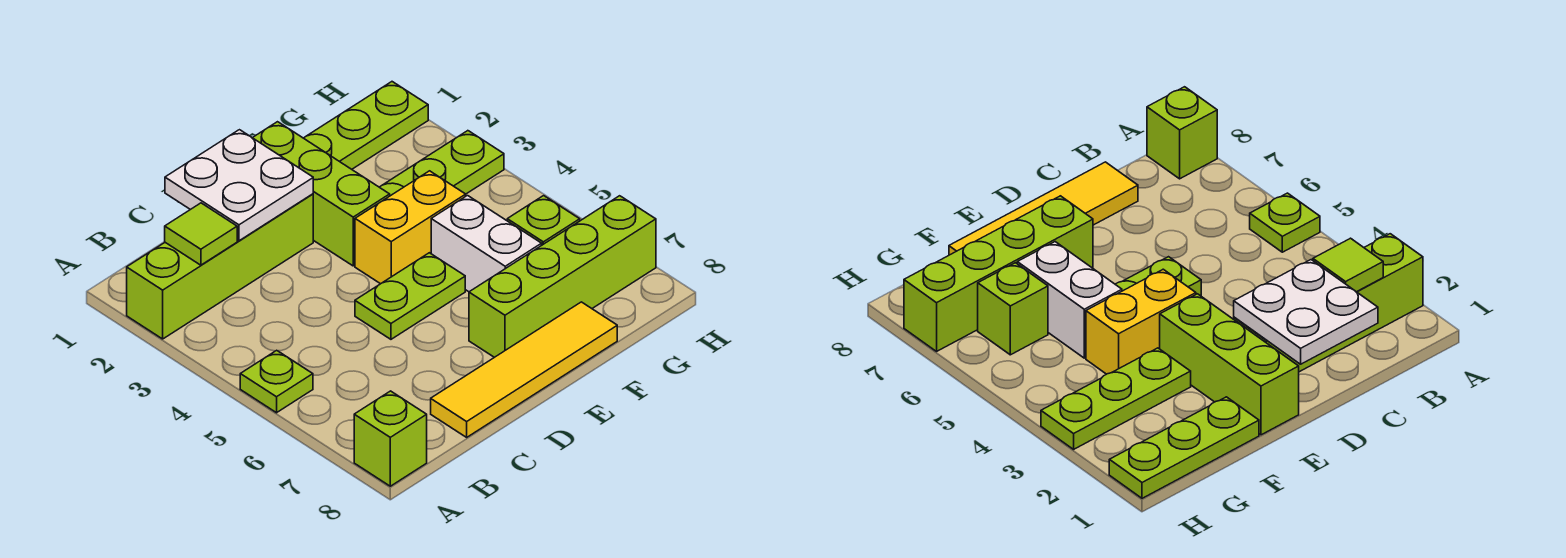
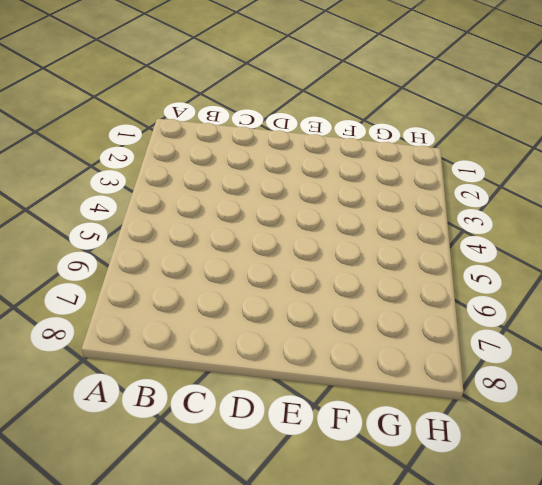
none -> lime brick A2:D2 level 1
none -> lime plate A5 level 1
none -> lime brick A8 level 1

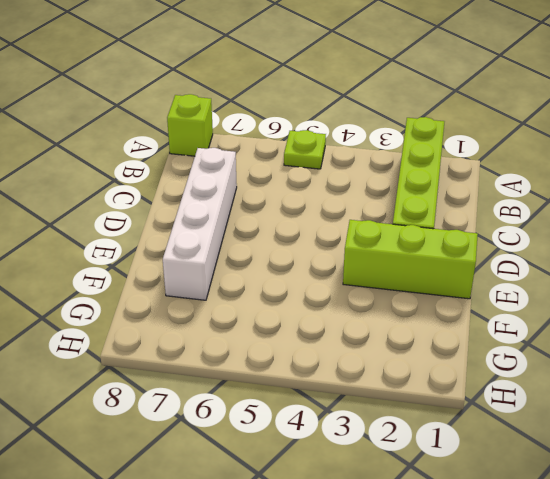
white brick C7:F7 level 1 -> lime brick E7:H7 level 1
none -> yellow tile C8:F8 level 1
none -> lime plate D5:E5 level 1
none -> yellow brick E4:F4 level 1

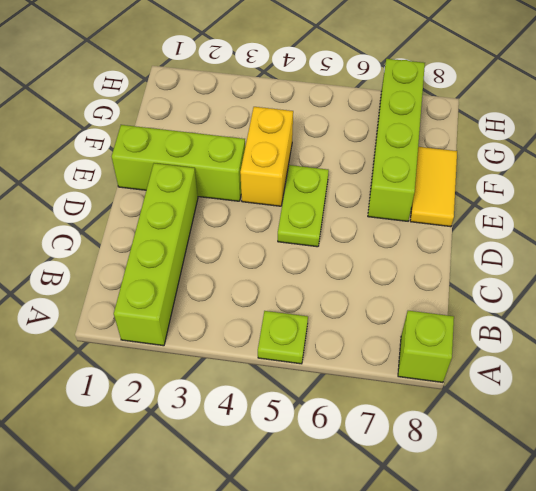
yellow tile E8:F8 level 1 -> yellow tile C8:F8 level 1
none -> lime plate F1:H1 level 1
none -> lime plate F3:H3 level 1
none -> white brick F5:F6 level 1

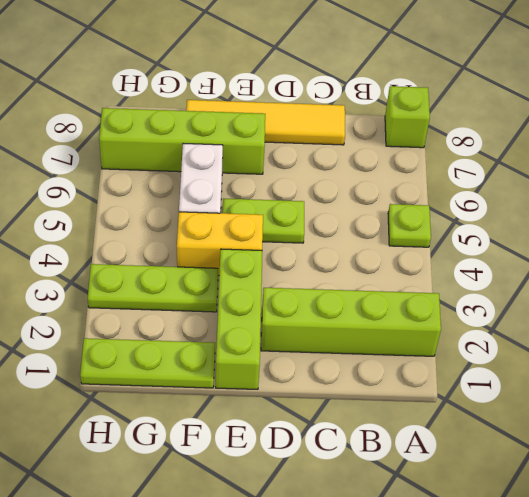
none -> lime brick G6 level 1
none -> lime tile B2 level 2
none -> white plate C1:D2 level 2

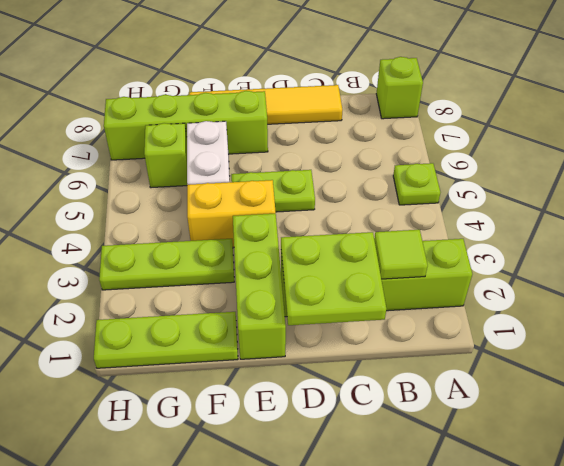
lime plate C1:D2 level 2 -> white plate C1:D2 level 2

